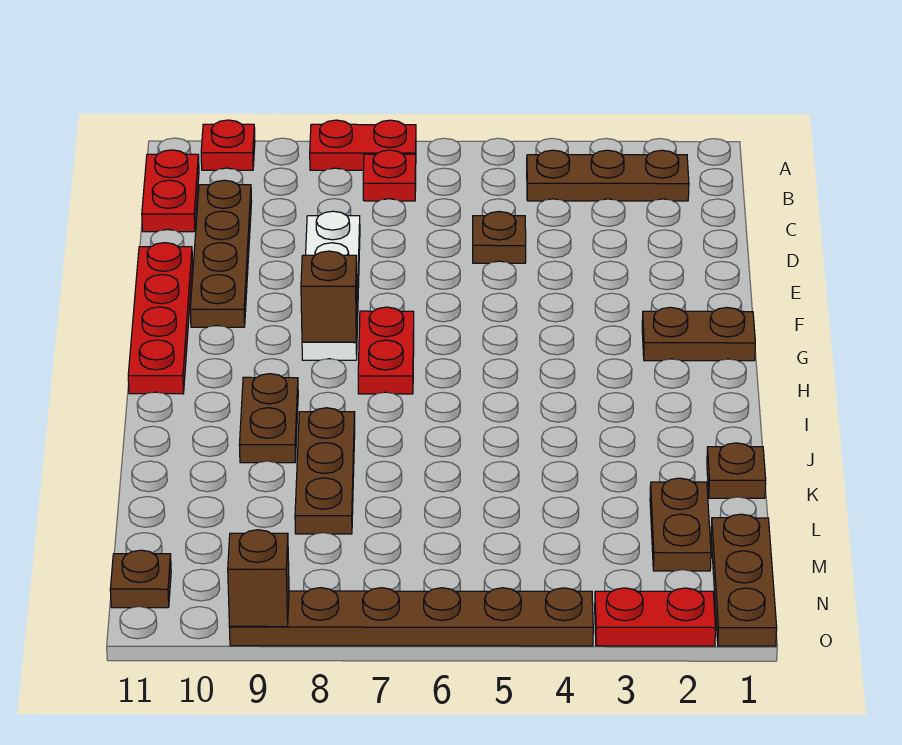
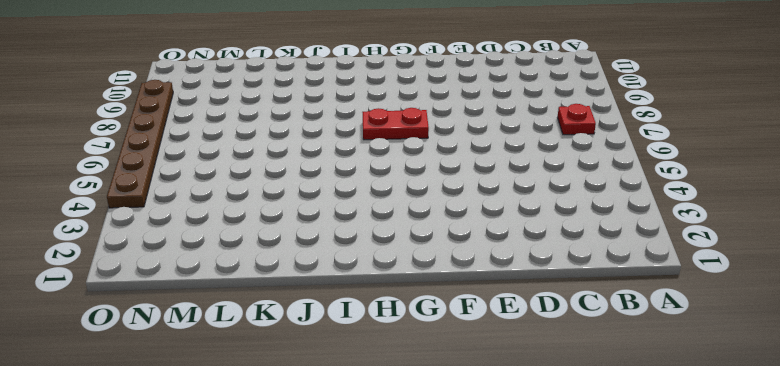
none -> red plate A7:A8 level 1
none -> red plate A10 level 1
none -> brown plate B2:B4 level 1

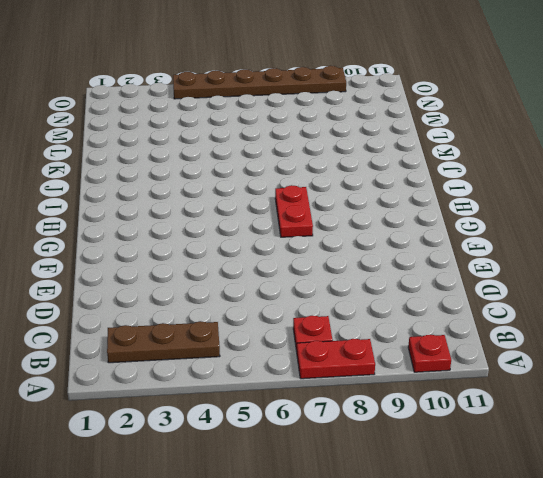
none -> red plate B11:C11 level 1
none -> brown plate C10:F10 level 1
none -> brown plate D5 level 1

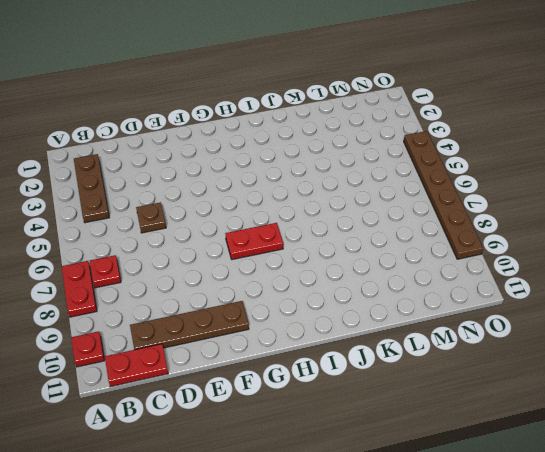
none -> white plate D8:G8 level 1
none -> red plate E11:H11 level 1
none -> brown plate G1:G2 level 1

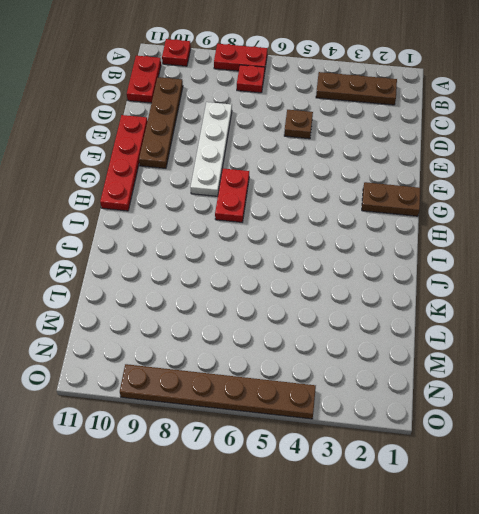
none -> brown plate I9:J9 level 1
none -> brown plate J8:L8 level 1
none -> brown plate K1 level 1

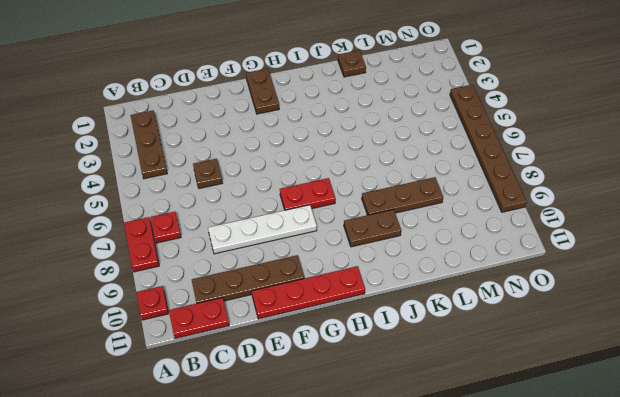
none -> brown plate L2:M2 level 1
none -> brown plate M1:O1 level 1
none -> brown plate N11 level 1

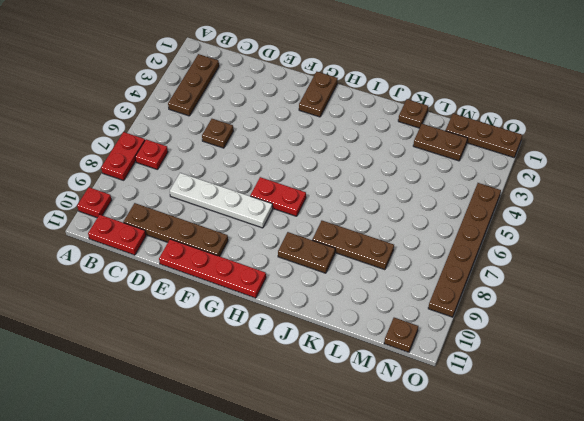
none -> red plate O2:O3 level 1
none -> brown brick G8 level 2
none -> brown brick O9 level 2

